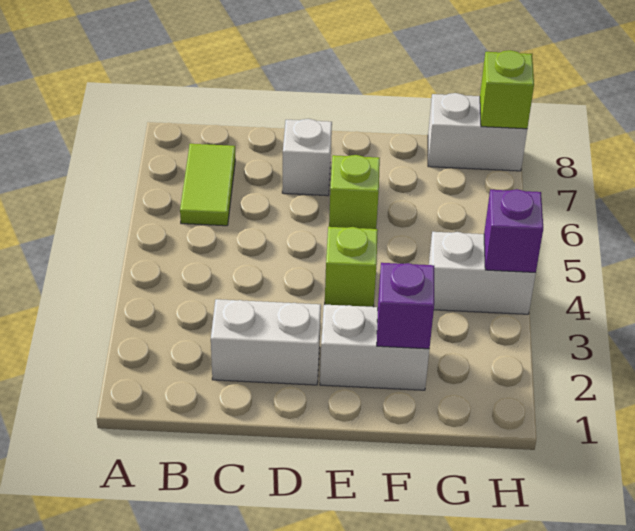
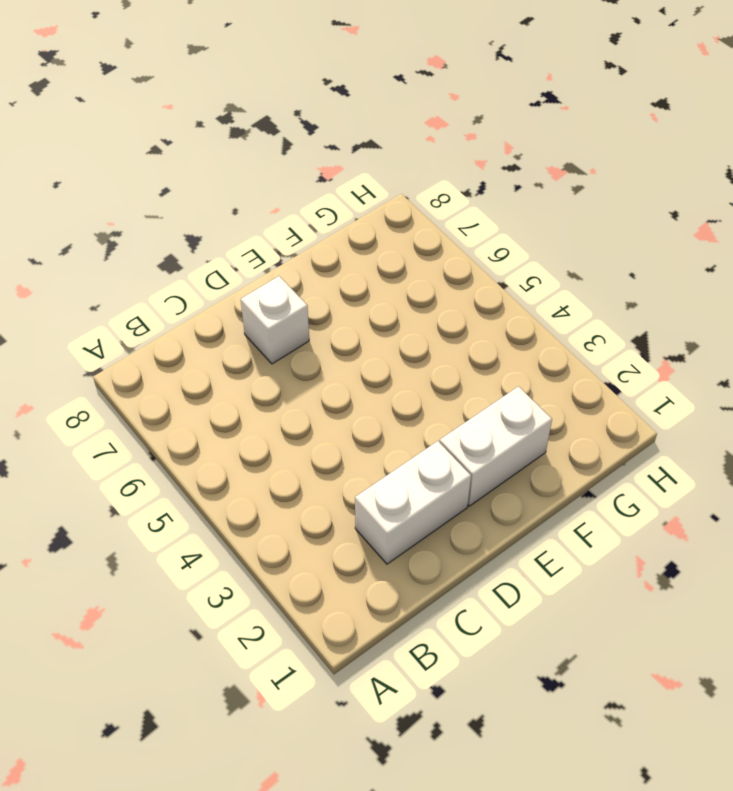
none -> lime tile B6:B7 level 1
none -> lime brick E4 level 1

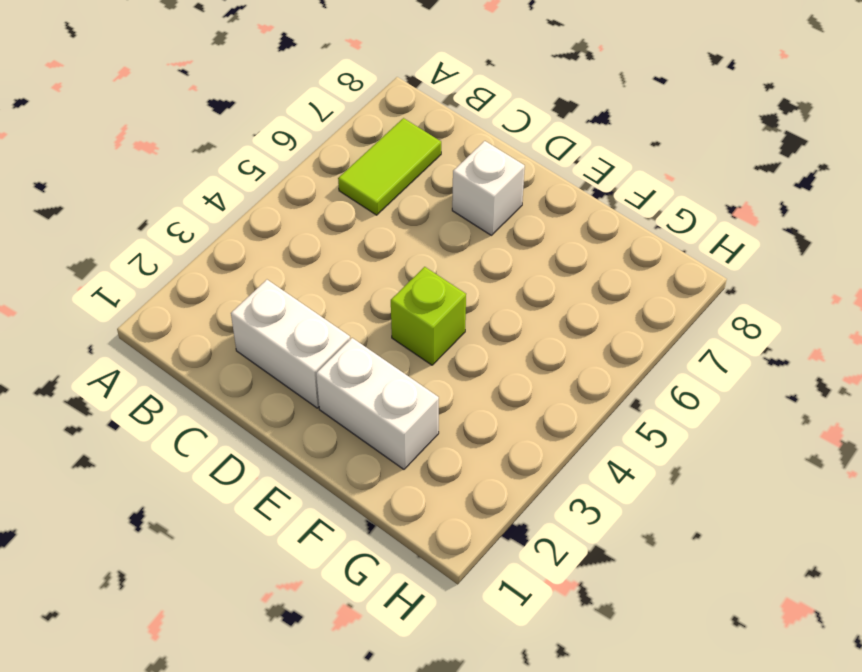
none -> lime brick E6 level 1
none -> white brick G4:H4 level 1

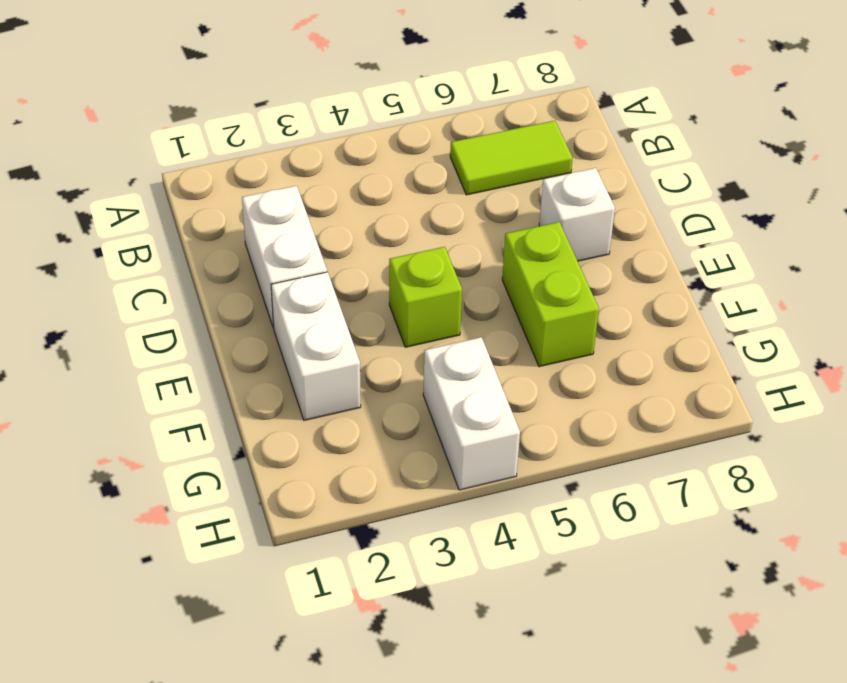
lime brick E6:F6 level 1 -> lime brick E6 level 1
none -> white brick G8:H8 level 1
none -> purple brick F2 level 2

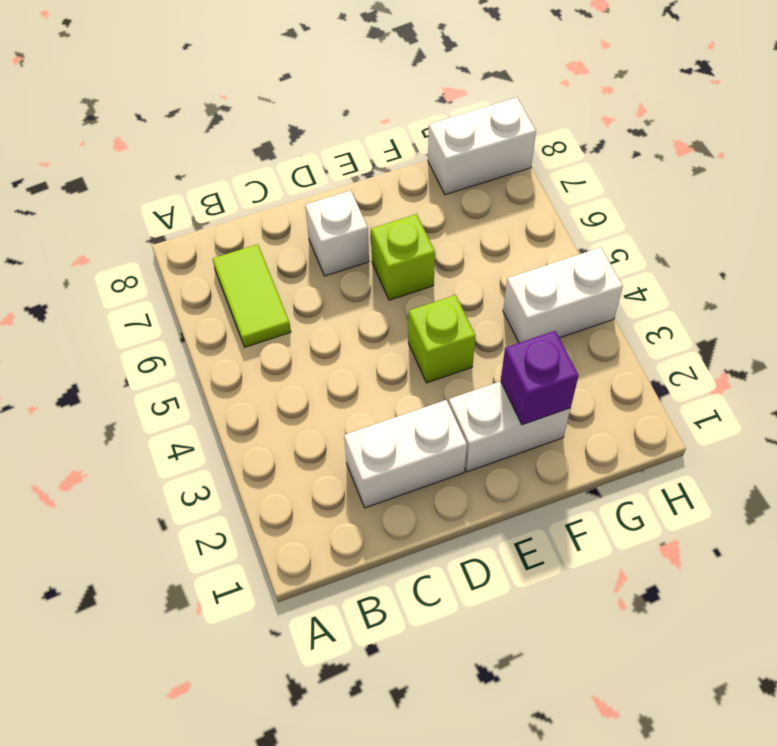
none -> purple brick H4 level 2
none -> lime brick H8 level 2

